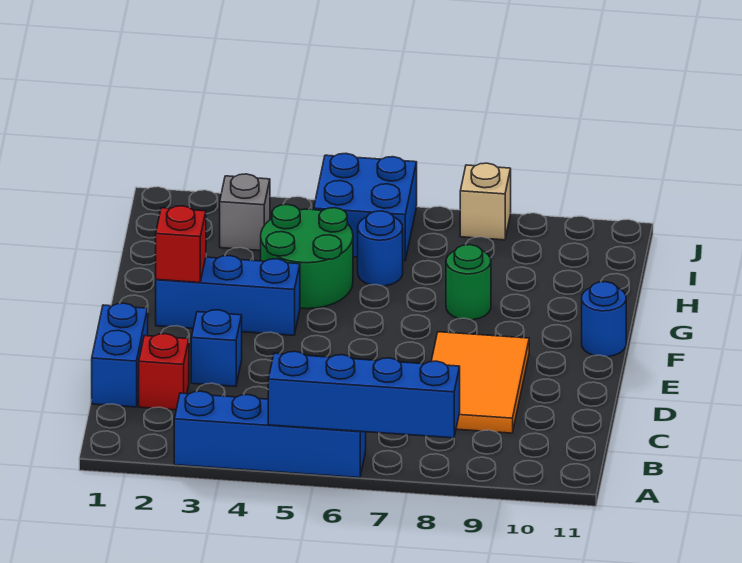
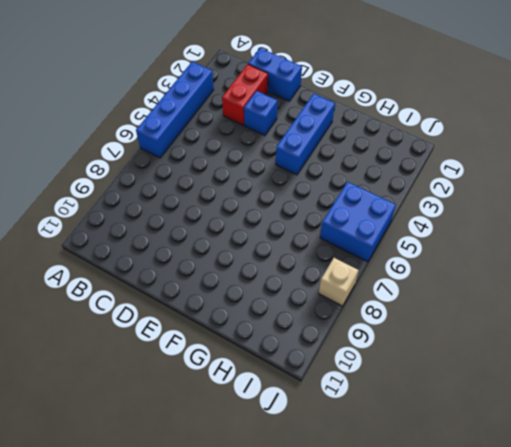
red brick C2:C3 level 1 -> red brick C2 level 1
none -> orange tile C8:E9 level 1
none -> blue round brick F11 level 1
none -> green round brick G4:H5 level 1

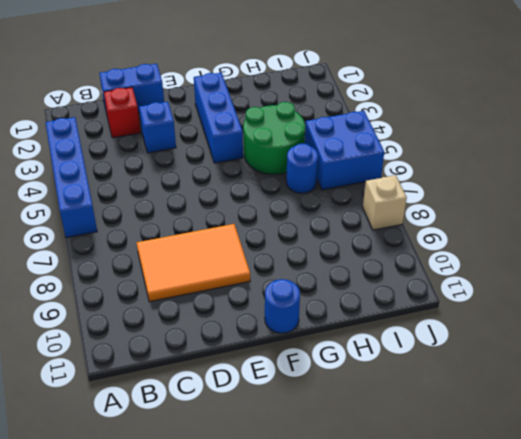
none -> green round brick G8 level 1
none -> grey brick I3 level 1
none -> blue brick A5:A8 level 2

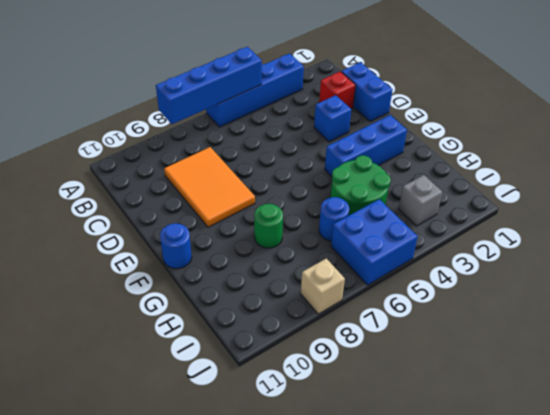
none -> red brick F2 level 2

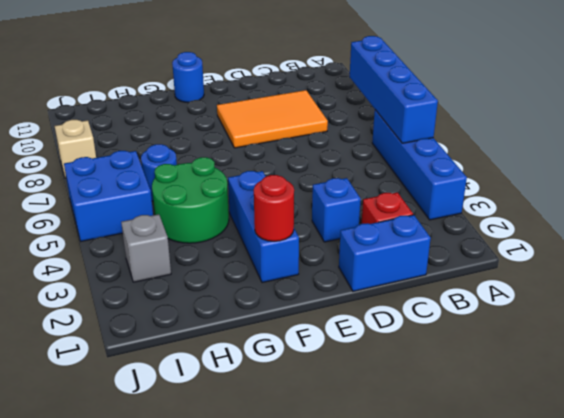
red round brick F2 level 2 -> red brick F2 level 2
none -> green round brick G8 level 1

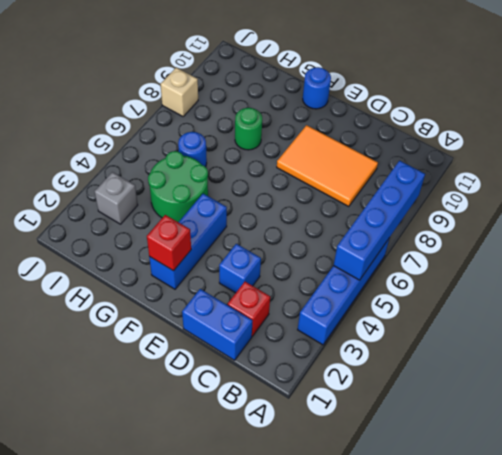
none -> blue brick I5:J6 level 1

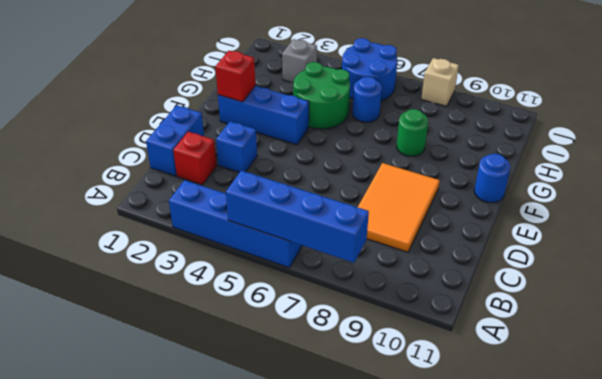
blue round brick I5:J6 level 1 -> blue brick I5:J6 level 1

